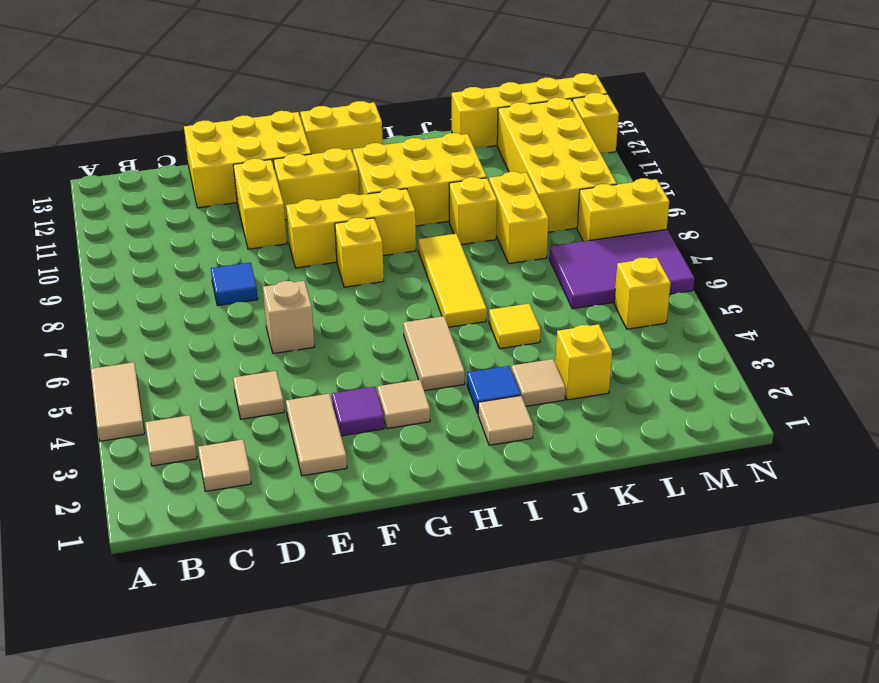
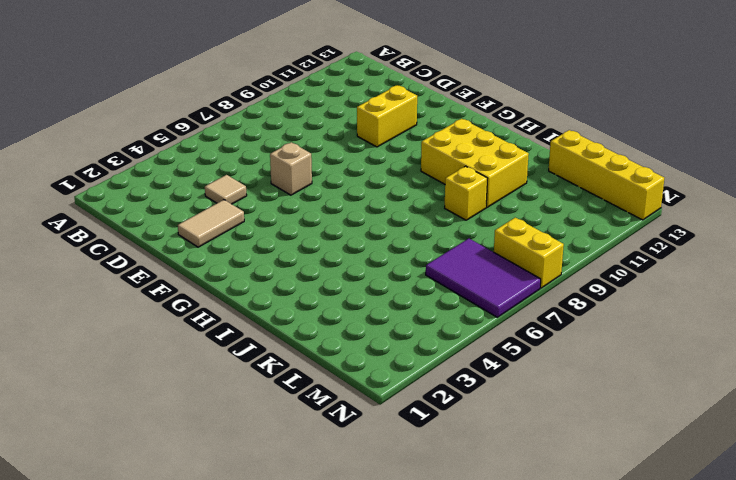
none -> tan tile A4:A5 level 1
none -> tan tile B3 level 1
none -> tan tile C2 level 1
none -> blue tile D8 level 1

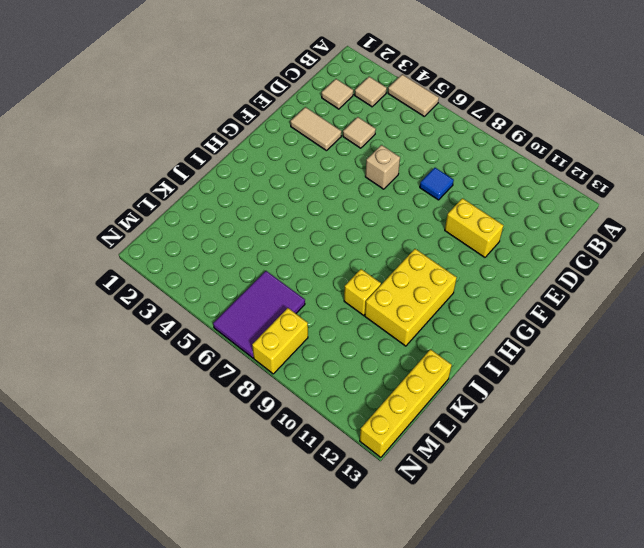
none -> yellow brick D12:F13 level 1
none -> purple tile F3 level 1
none -> yellow brick F9:H9 level 1
none -> yellow brick F11:G11 level 1

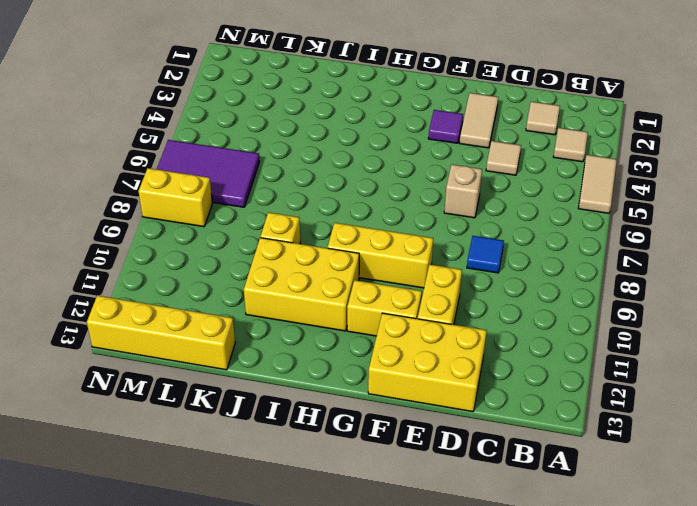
none -> tan tile G3 level 1
none -> yellow brick G8 level 1
none -> yellow brick G13:H13 level 1
none -> tan tile H4:H5 level 1

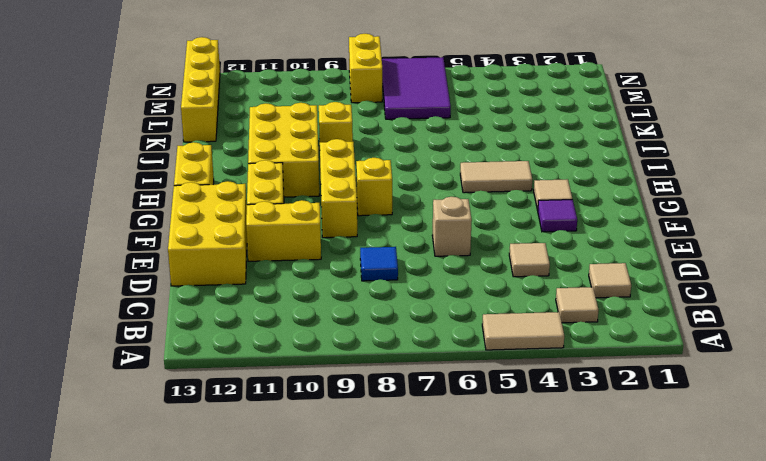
none -> tan tile E2:E3 level 1
none -> tan tile I2 level 1
none -> blue tile I3 level 1
none -> yellow tile I6:I8 level 1

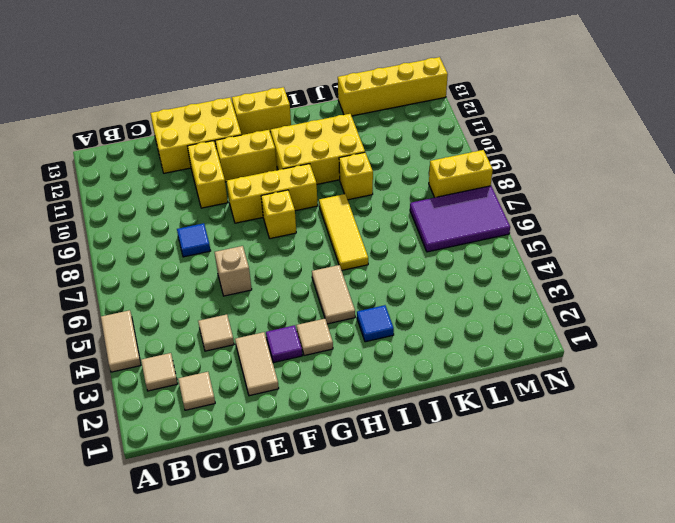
none -> tan tile I2 level 1
none -> tan tile J3 level 1
none -> yellow tile J5 level 1
none -> yellow brick K3 level 1

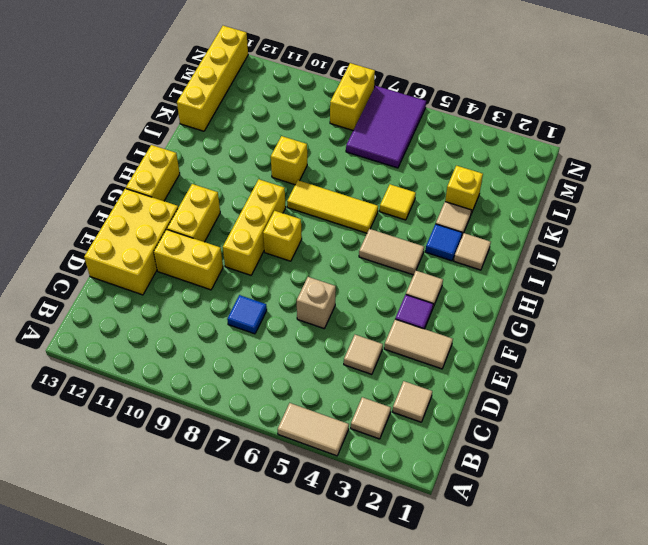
none -> yellow brick H10:J11 level 1
none -> yellow brick K8:K9 level 1
none -> yellow brick L9:M12 level 1
none -> yellow brick M5 level 1

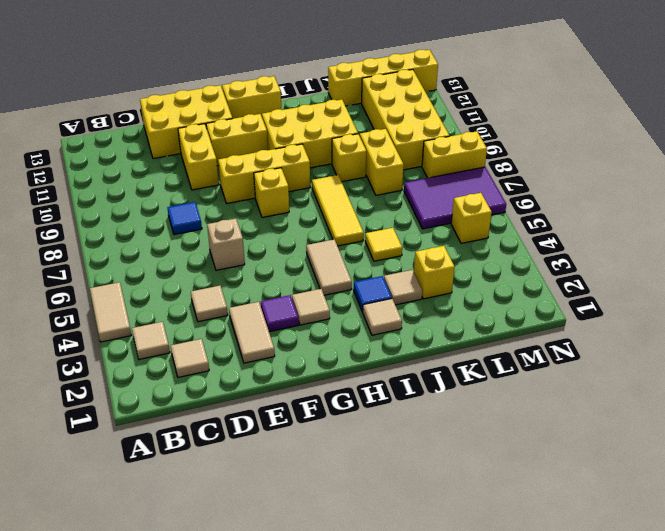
none -> yellow brick N12 level 1

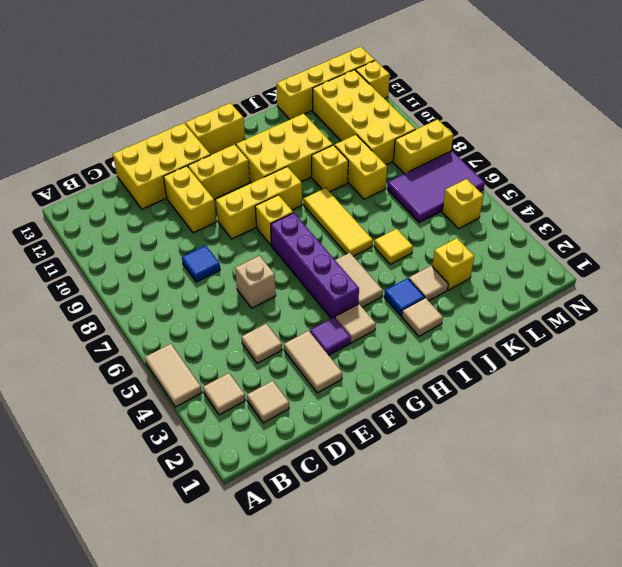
purple brick G4:G7 level 1 -> none

